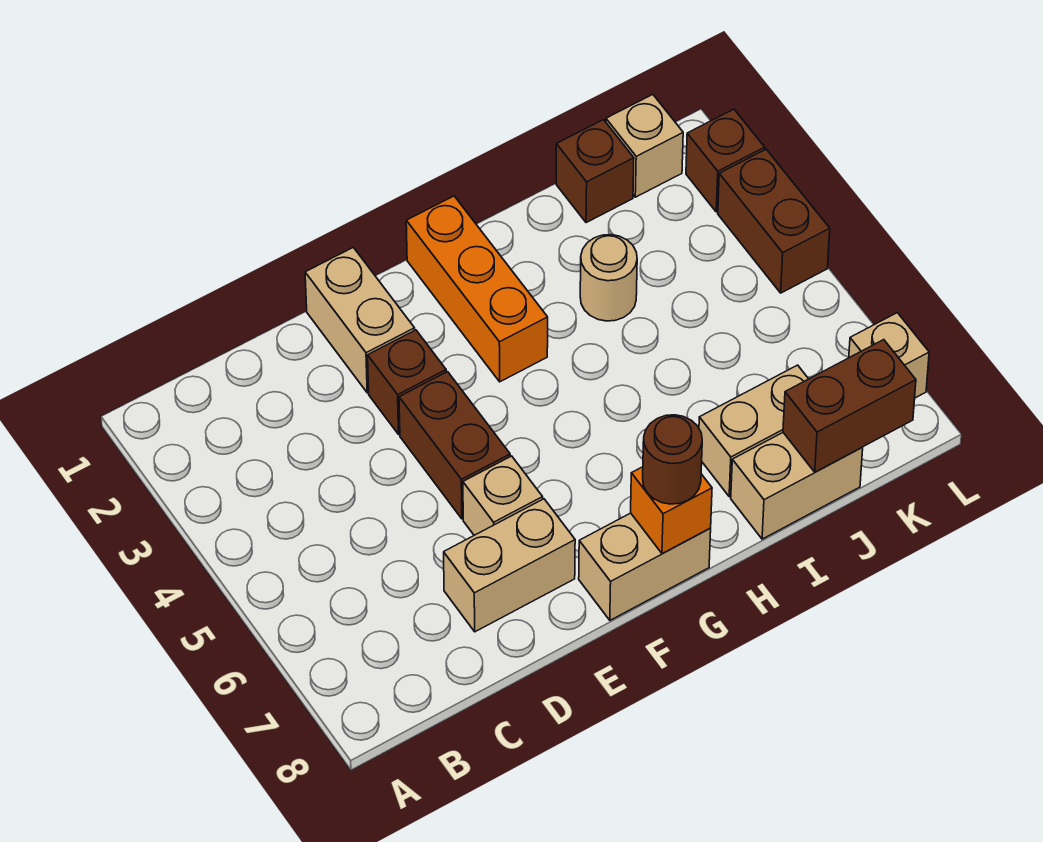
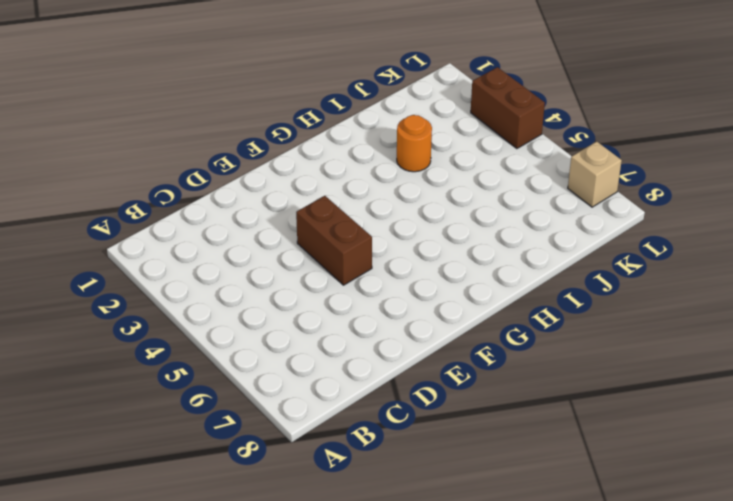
orange round brick I3 level 1 -> tan round brick I3 level 1
none -> tan brick D7:E7 level 1
none -> tan brick E1:E2 level 1
none -> brown brick E3 level 1

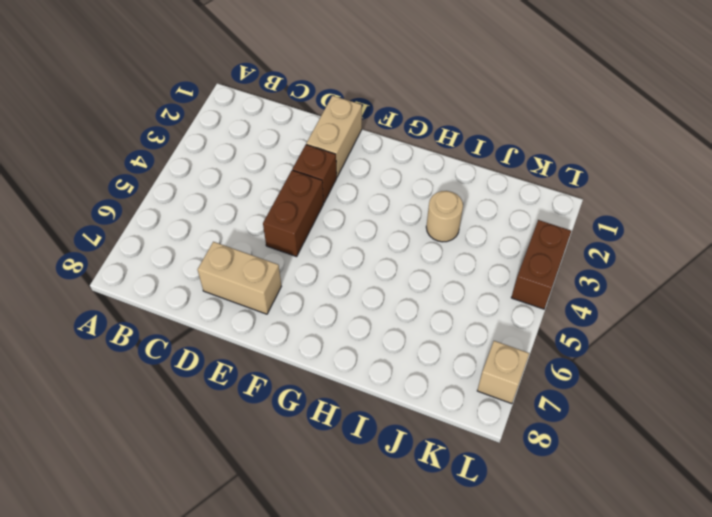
none -> tan brick E6 level 1
none -> tan brick F8:G8 level 1
none -> orange brick G1:G3 level 1

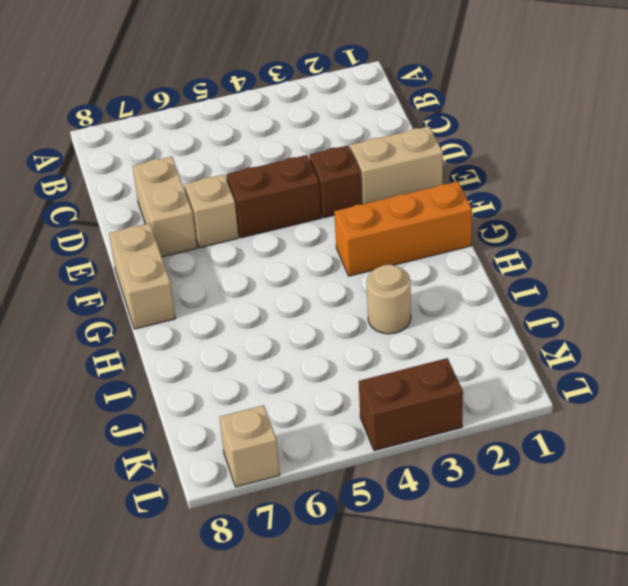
none -> tan brick I7:J7 level 1
none -> tan brick I8:J8 level 1
none -> brown brick J1 level 1

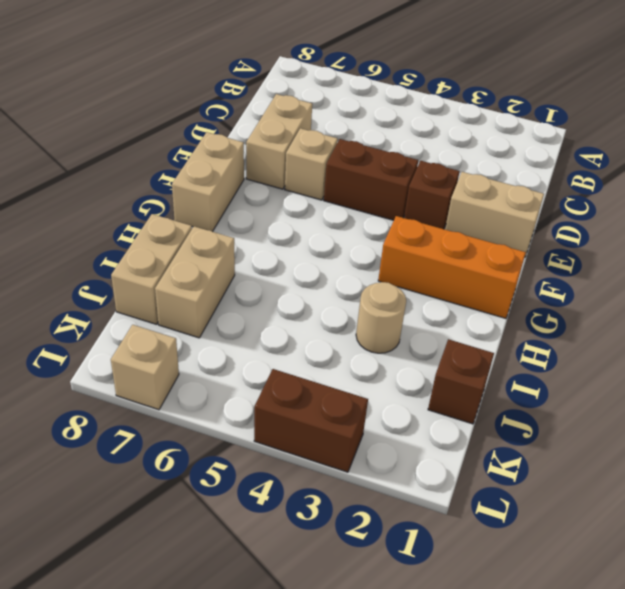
none -> tan brick K1 level 1
none -> brown brick L2 level 1
none -> orange brick G8 level 2

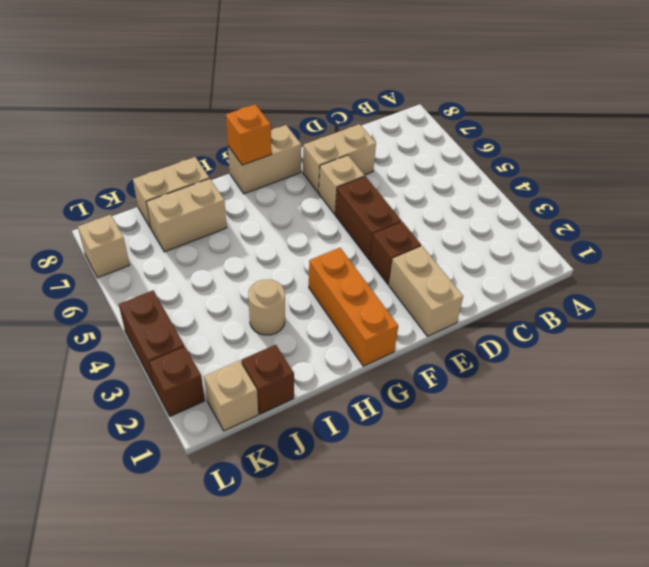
none -> brown brick J8:K8 level 2
none -> brown round brick G8 level 3

